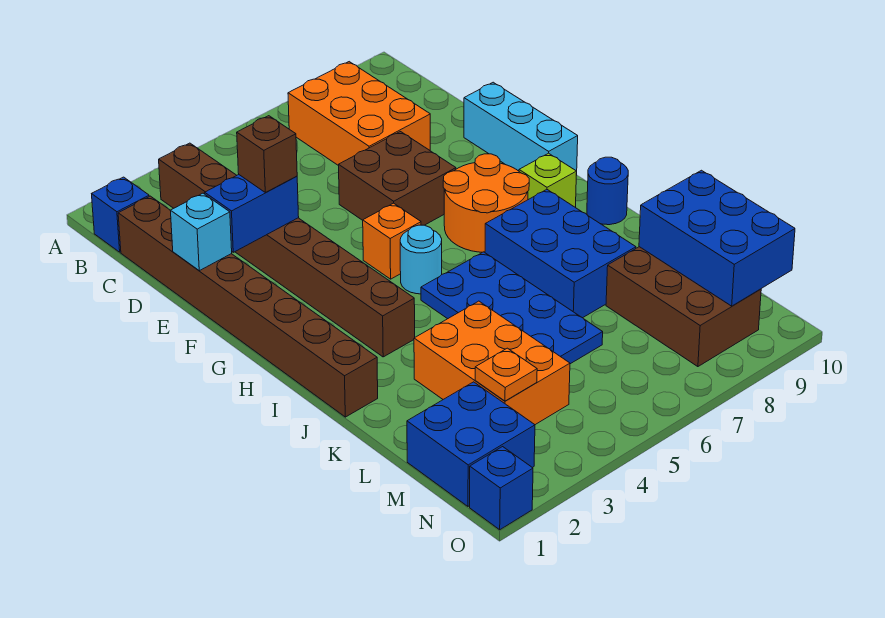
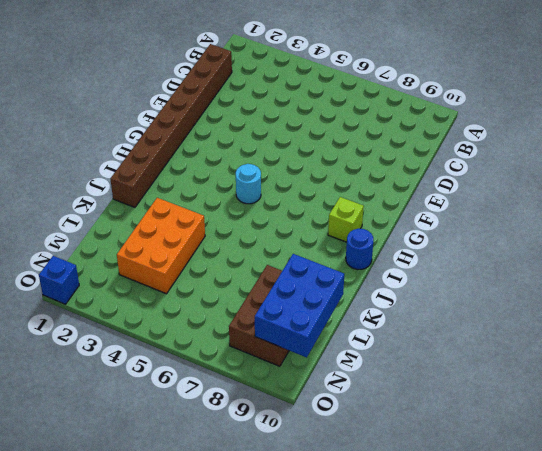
none -> blue brick B1 level 1
none -> brown brick B3:I3 level 1
none -> orange brick B7:D8 level 1

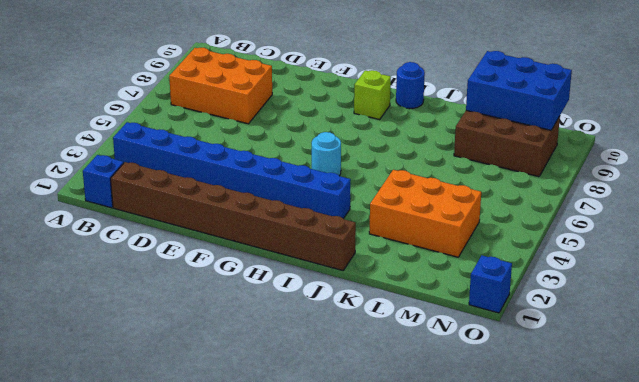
blue brick B3:I3 level 1 -> brown brick B3:I3 level 1
none -> brown brick E6:F7 level 1
none -> cyan brick E10:G10 level 1
none -> orange brick G5 level 1

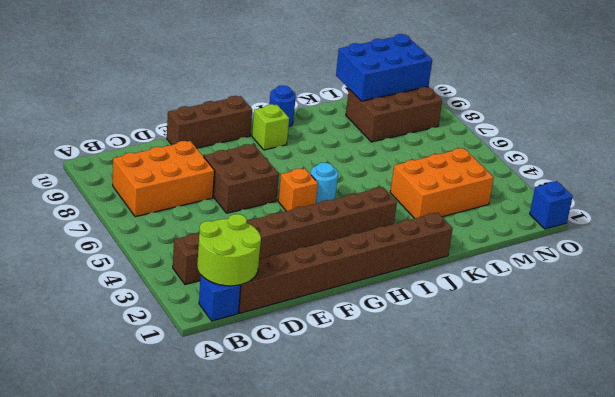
lime round brick B1:C2 level 2 -> none
brown brick E10:G10 level 1 -> cyan brick E10:G10 level 1
none -> orange round brick G7:H8 level 1
none -> blue plate I5:L6 level 1
none -> blue brick I7:K8 level 1

